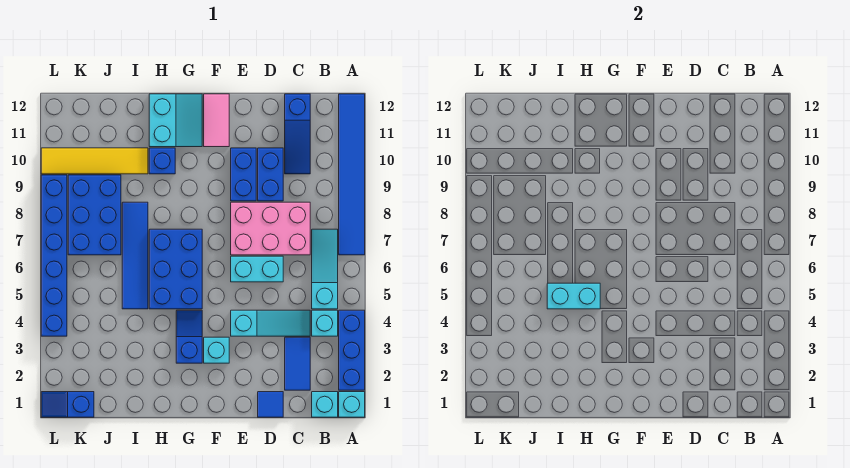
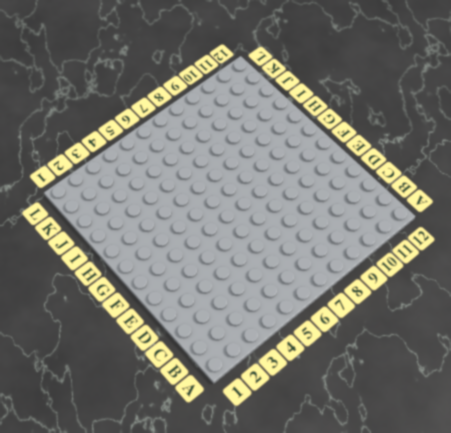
none -> cyan brick A1 level 1
none -> blue brick A2:A4 level 1
none -> blue tile A7:A12 level 1

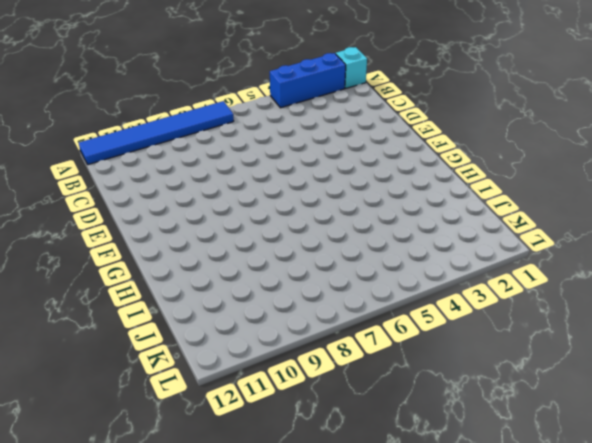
none -> cyan brick B1 level 1
none -> cyan brick B4 level 1
none -> cyan slope B5:B7 level 1 top 5

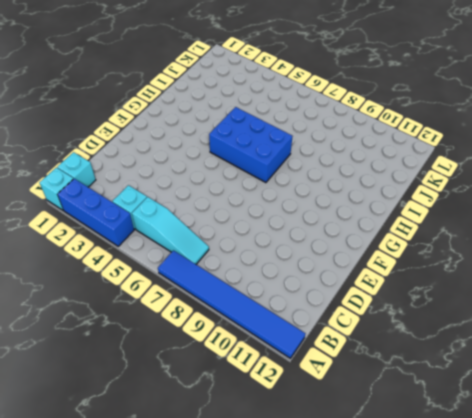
none -> blue tile C2:C3 level 1
none -> cyan slope C4:E4 level 1 top E
none -> pink brick C7:E8 level 1

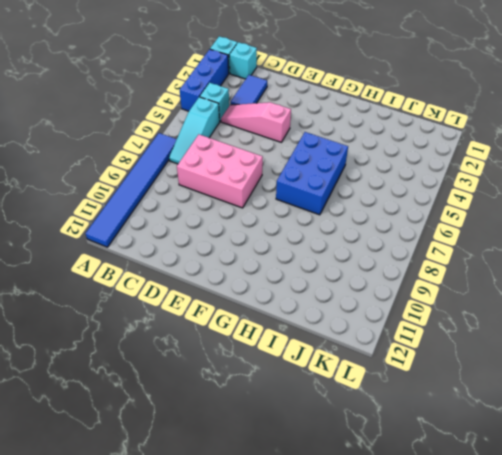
pink slope C4:E4 level 1 top E -> cyan slope C4:E4 level 1 top E
none -> blue slope C10:C12 level 1 top 12
none -> blue tile D1 level 1
none -> cyan brick D6:E6 level 1

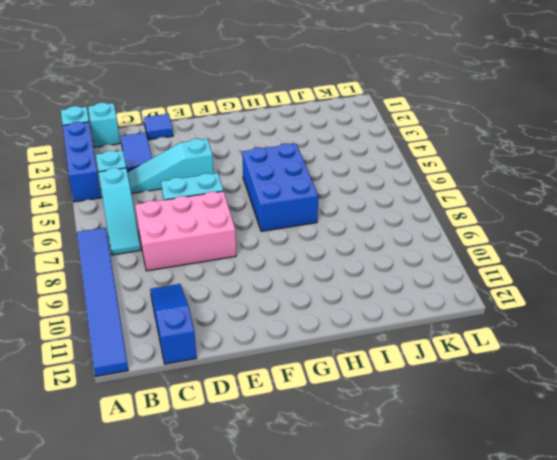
none -> blue brick D9:D10 level 1
none -> blue brick E9:E10 level 1
none -> cyan brick F3 level 1

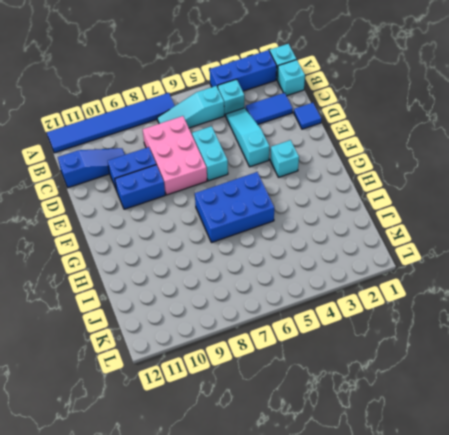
none -> pink tile F11:F12 level 1
none -> blue slope G3:G4 level 1 top 3
none -> cyan slope G11:H12 level 1 top H

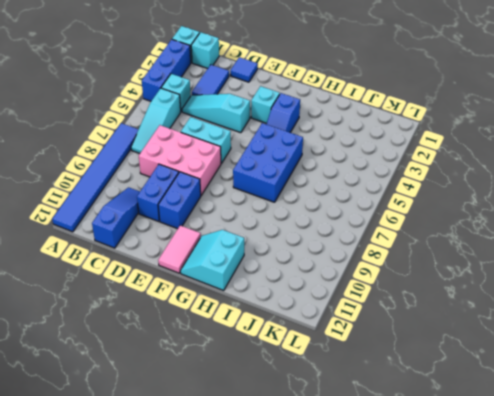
none -> blue brick H10 level 1
none -> blue tile I5:I8 level 1
none -> yellow tile I10:L10 level 1

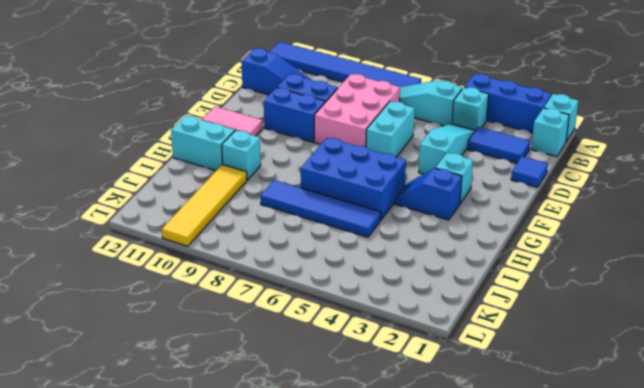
cyan brick H10 level 1 -> blue brick H10 level 1
none -> blue brick J7:K9 level 1
none -> blue slope K1:L1 level 1 top K
none -> blue brick L4:L9 level 1

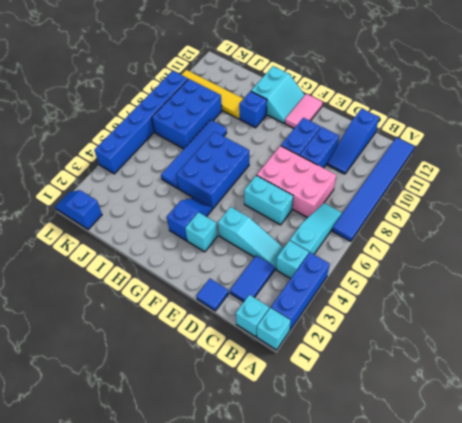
none -> cyan brick H5:I5 level 2

